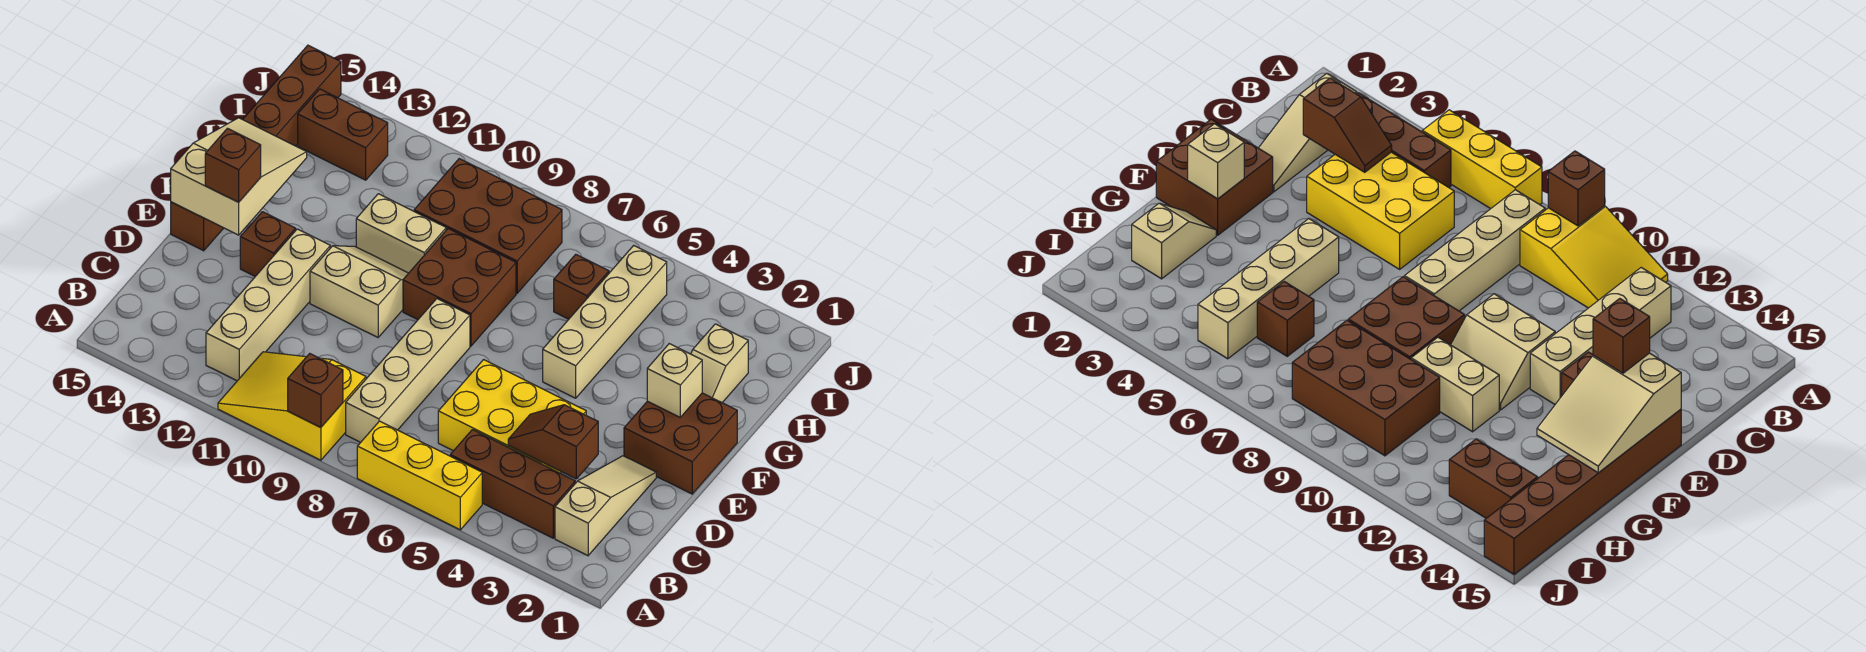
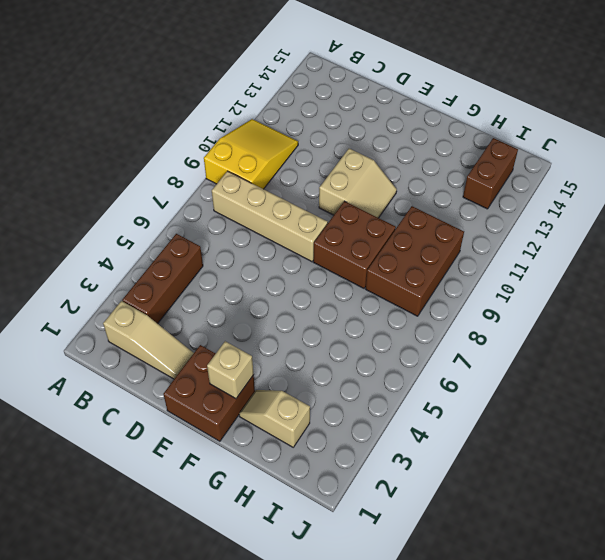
none -> yellow brick A5:A7 level 1
none -> tan brick B12:E12 level 1
none -> yellow brick C4:D6 level 1

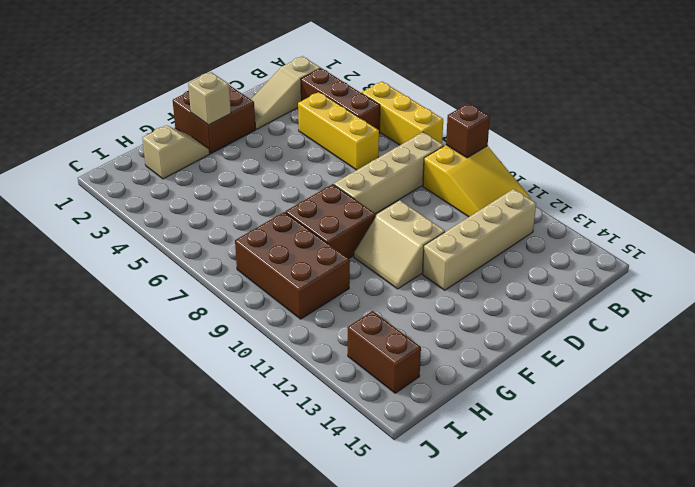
yellow brick C4:C6 level 1 -> yellow brick C4:D6 level 1
none -> brown brick E13 level 1
none -> brown brick E15:J15 level 1
none -> tan brick F5:I5 level 1

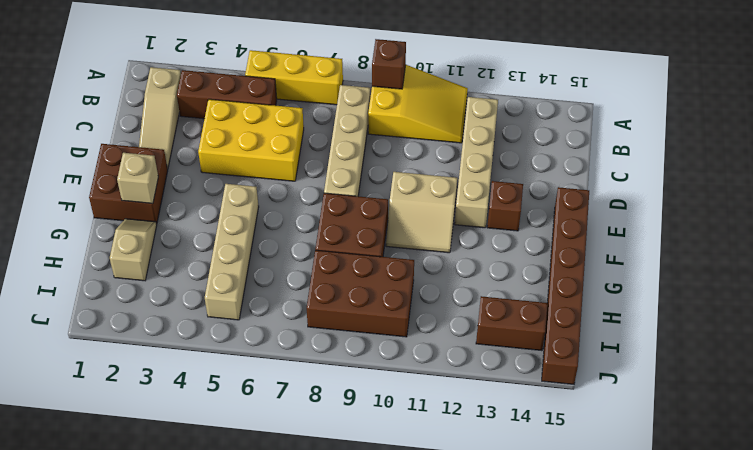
none -> tan brick G10:G11 level 1
none -> brown brick H6 level 1
none -> brown slope C3:C4 level 2 top 3

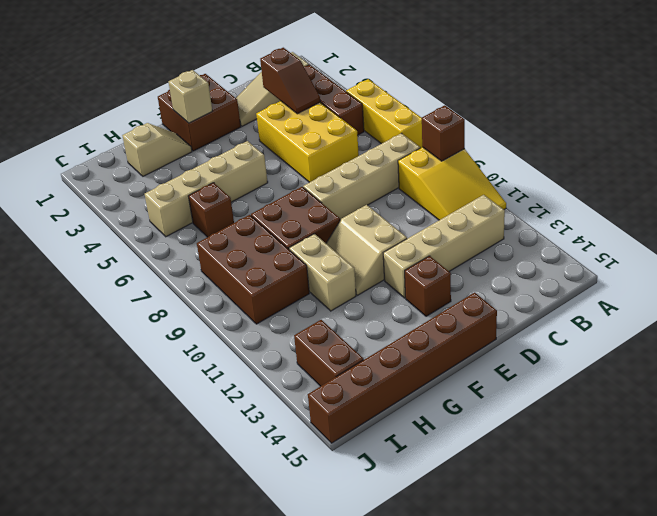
none -> tan slope E14:G15 level 2 top E
none -> brown brick E14 level 3

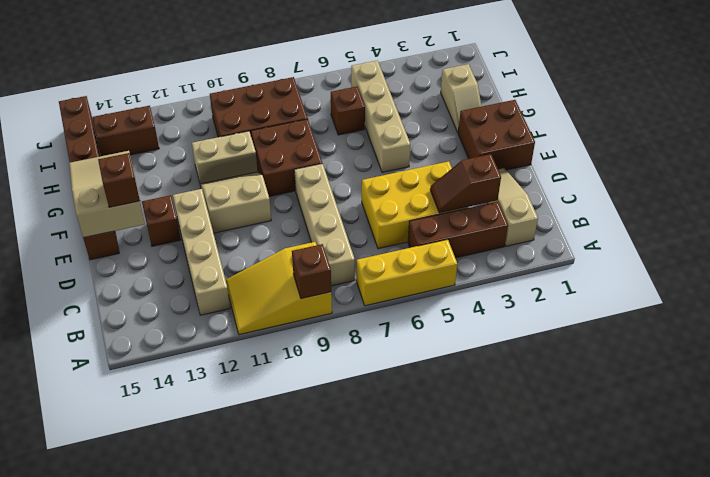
none -> tan brick F2 level 2

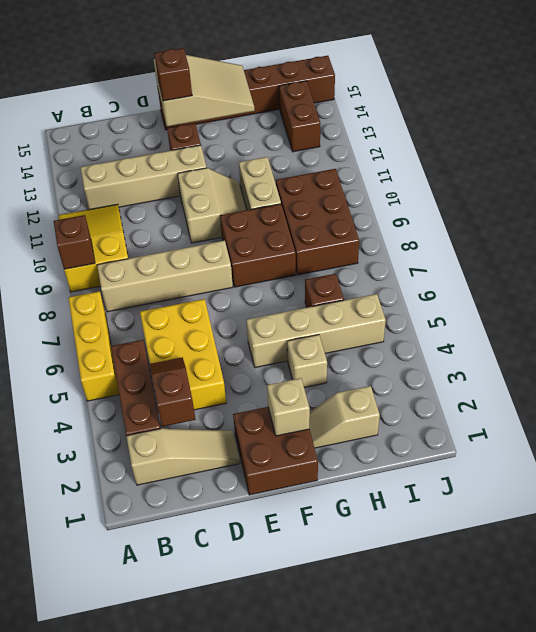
tan brick G4 level 1 -> none

